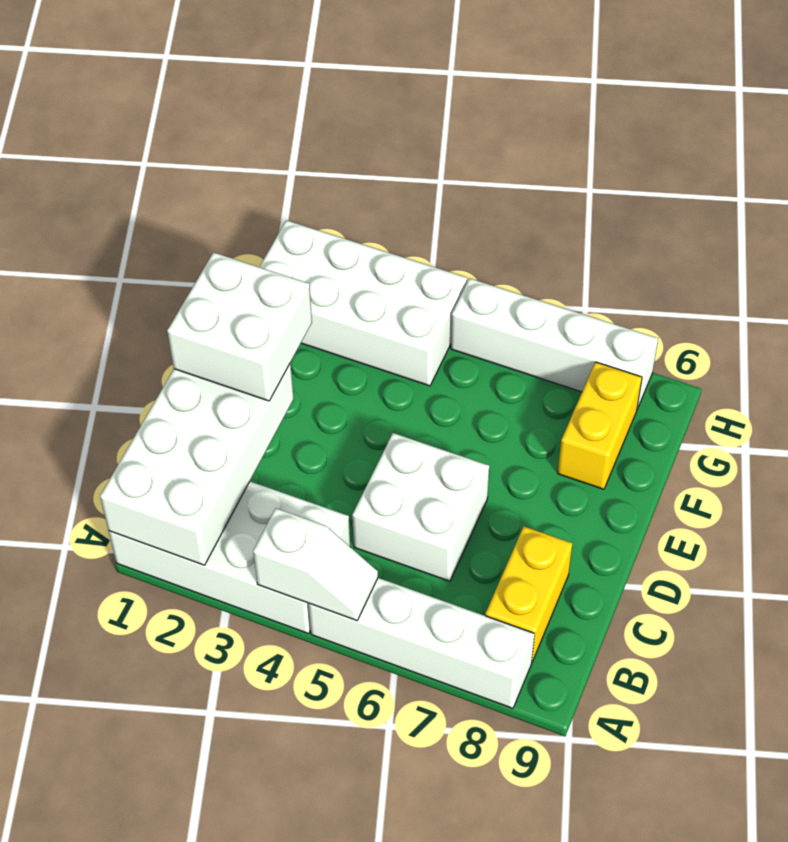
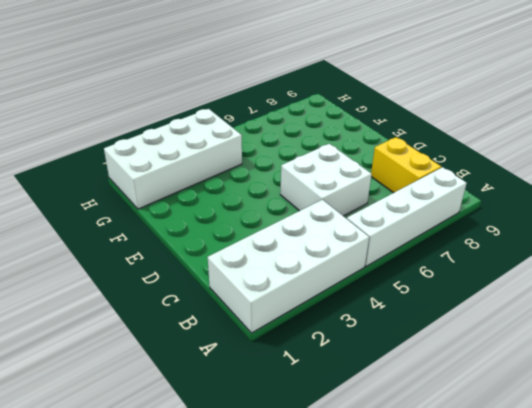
none -> yellow brick F8:G8 level 1
none -> white brick H5:H8 level 1

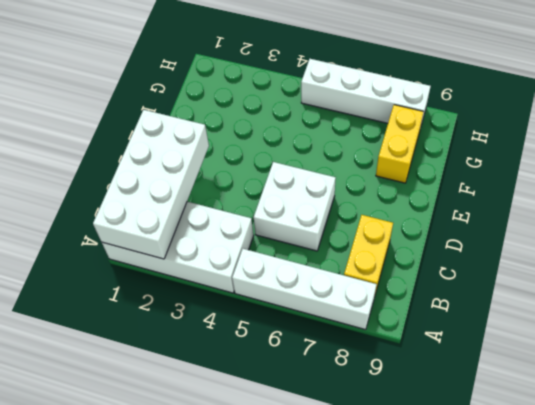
none -> white brick G1:H4 level 1
none -> white slope A4:A5 level 2 top 4

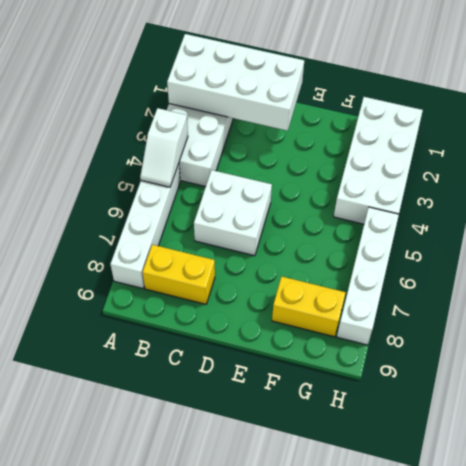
none -> white brick D1:E2 level 3

